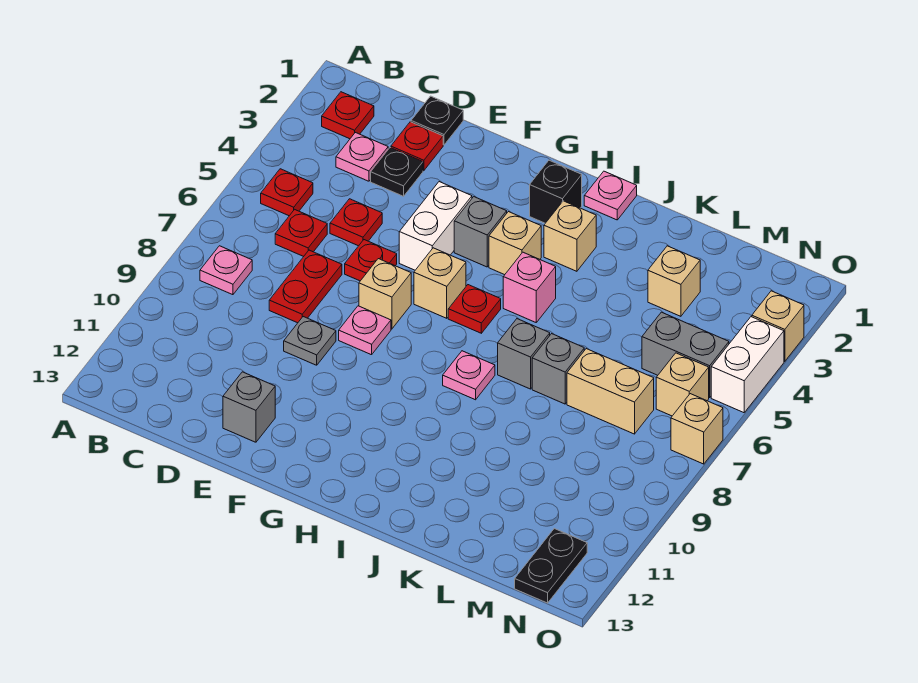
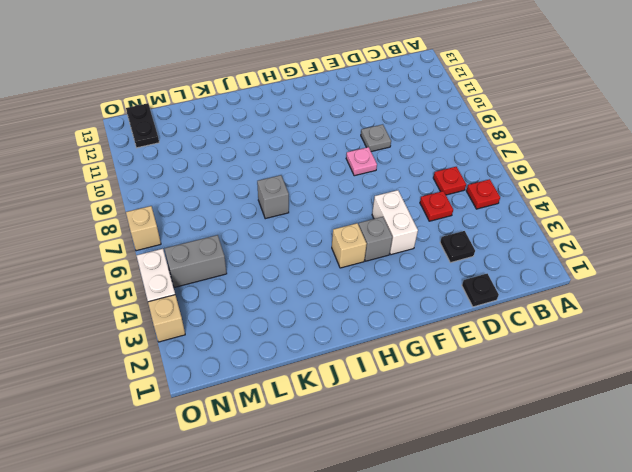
none -> red plate B2 level 1
none -> pink plate B8 level 1
none -> pink plate C3 level 1
none -> red plate D2 level 1

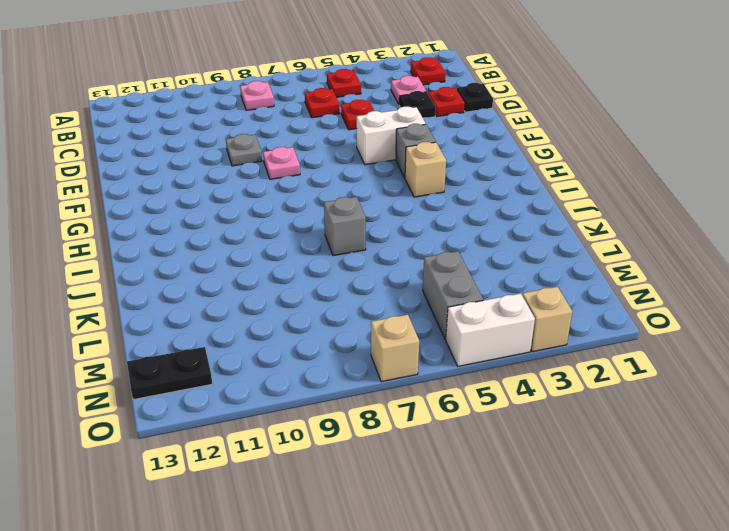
none -> red plate D7:D8 level 1
none -> red plate E6 level 1
none -> grey brick E12 level 1
none -> tan brick F7 level 1

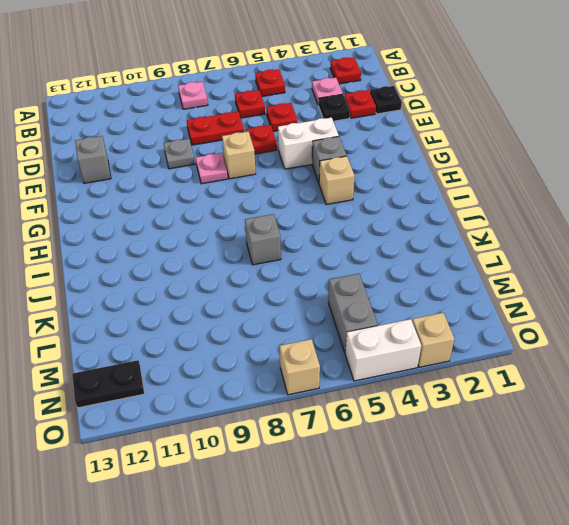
none -> tan brick G6 level 1
none -> black brick H2 level 1
none -> red plate H6 level 1
none -> pink plate I1 level 1

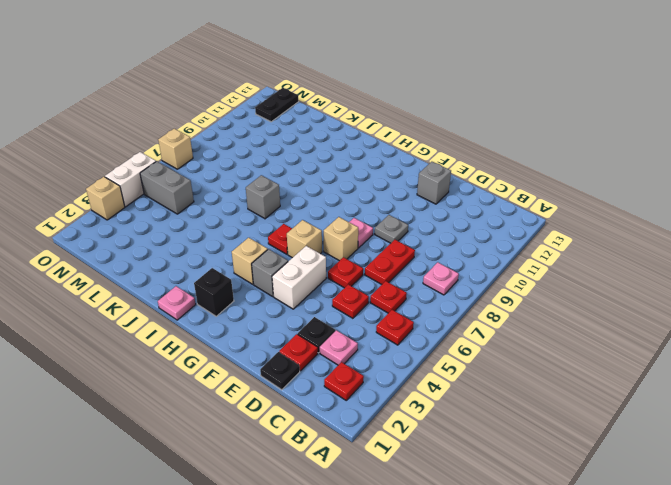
none -> tan brick I3 level 1
none -> pink brick I5 level 1
none -> pink plate I8 level 1
none -> grey brick K7 level 1

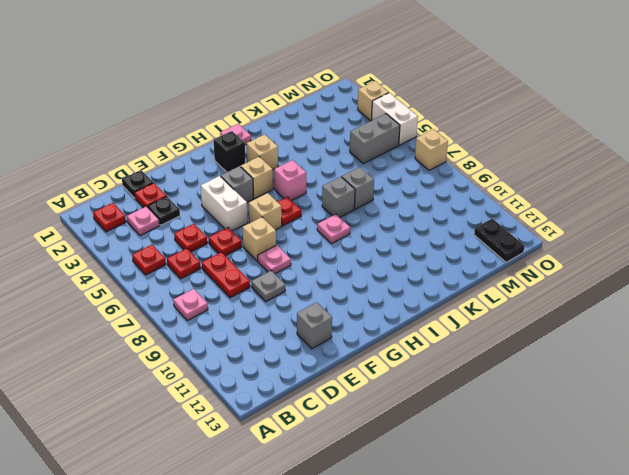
none -> tan brick L3 level 1
none -> tan brick L7:M7 level 1
none -> tan brick N6 level 1

